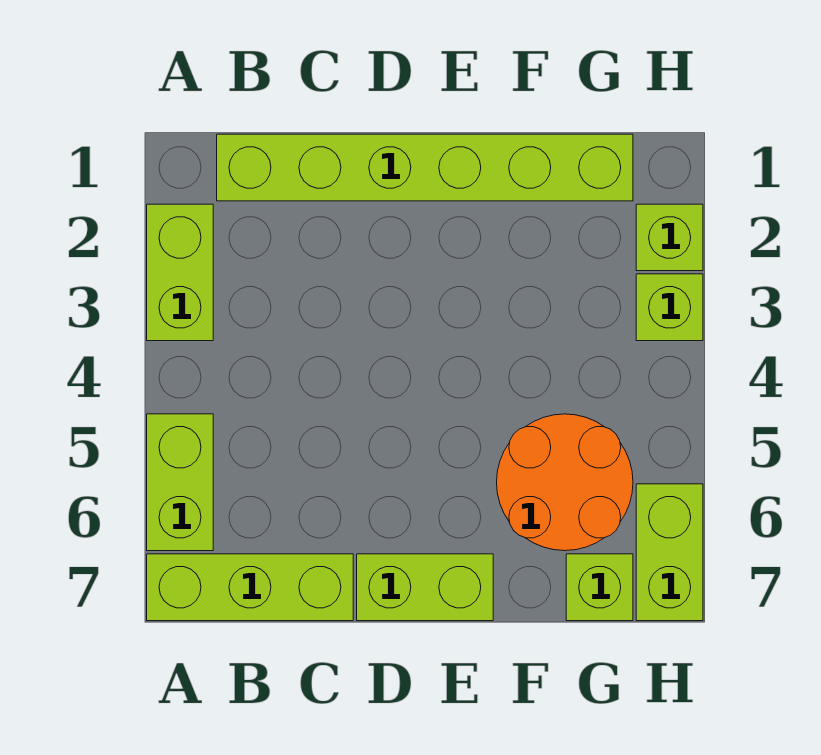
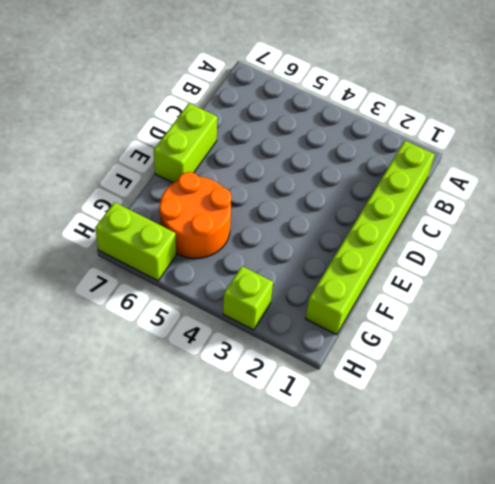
none -> lime brick A2:A3 level 1
none -> lime brick A5:A6 level 1

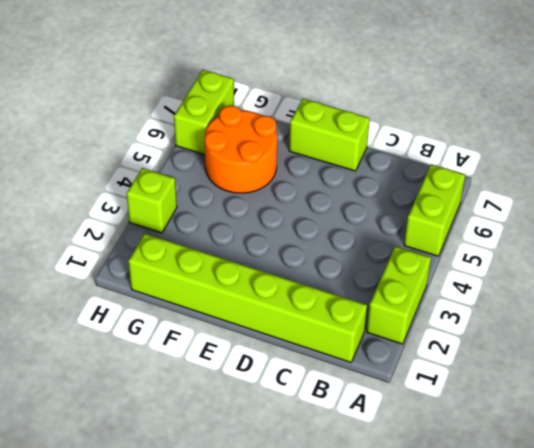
none -> lime brick A7:C7 level 1
none -> lime brick G7 level 1

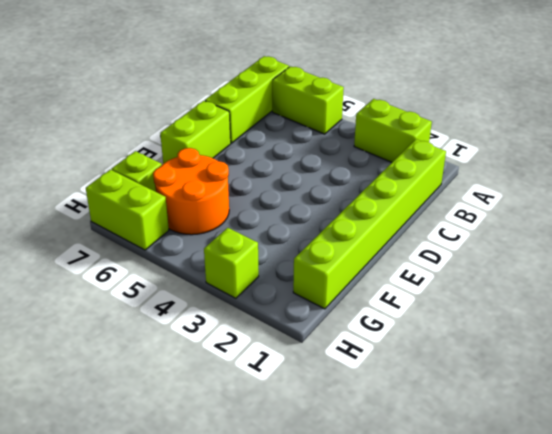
none -> lime brick H2 level 1

